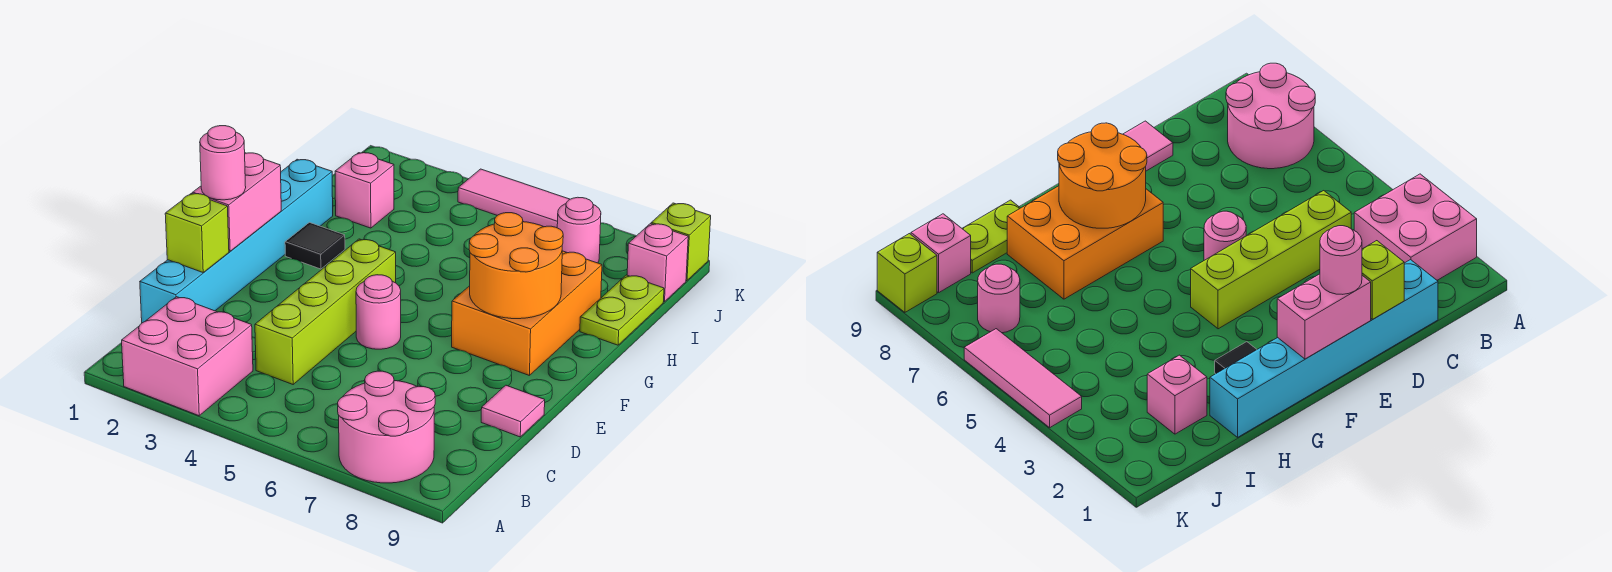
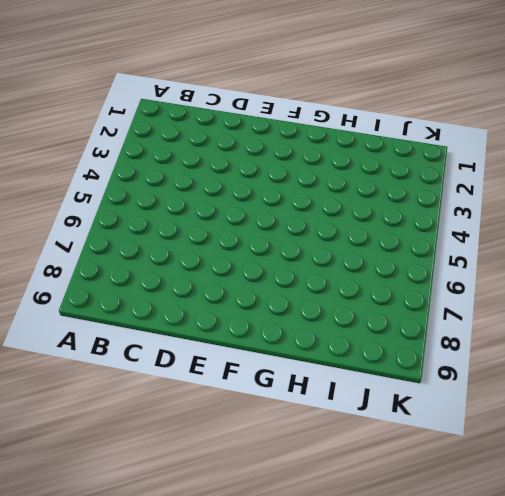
none -> pink brick A2:B3 level 1
none -> pink round brick A7:B8 level 1
none -> cyan brick C1:H1 level 1

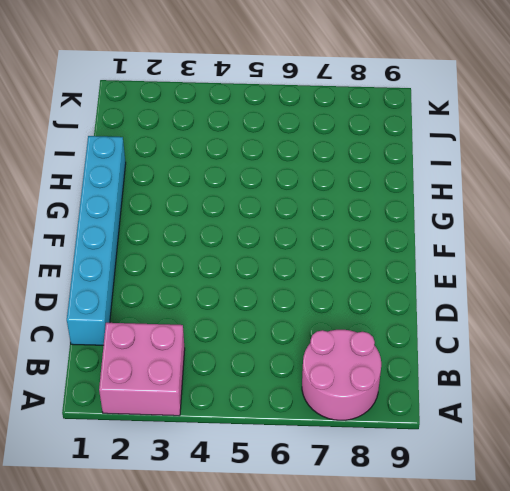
none -> lime brick C4:F4 level 1
none -> pink tile D9 level 1
none -> pink round brick E5 level 1

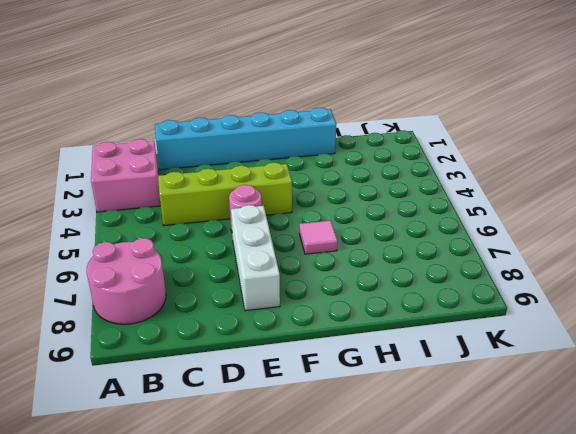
white brick E6:E8 level 1 -> none
pink tile G6 level 1 -> pink tile D9 level 1
none -> orange brick F7:H8 level 1
none -> black tile G2 level 1
none -> lime plate H9:I9 level 1

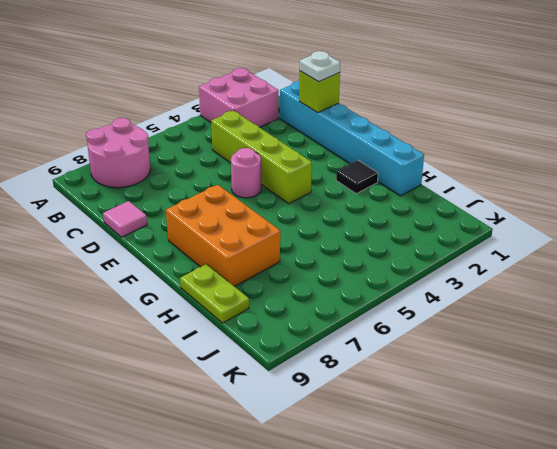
white plate D1 level 3 -> none
none -> pink brick I2 level 1
none -> pink round brick J7 level 1
none -> pink brick J9 level 1

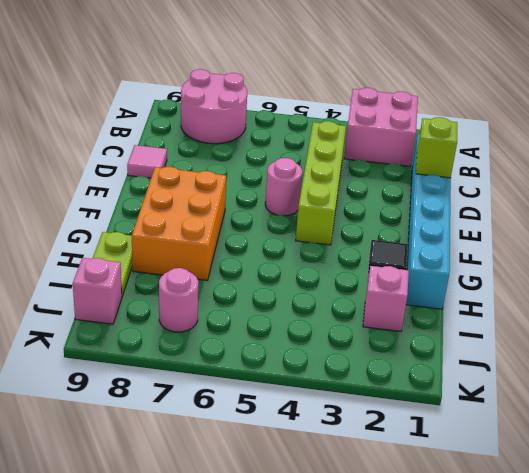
none -> pink tile K4:K6 level 1
none -> lime brick K9 level 1
none -> pink brick E1:F1 level 2

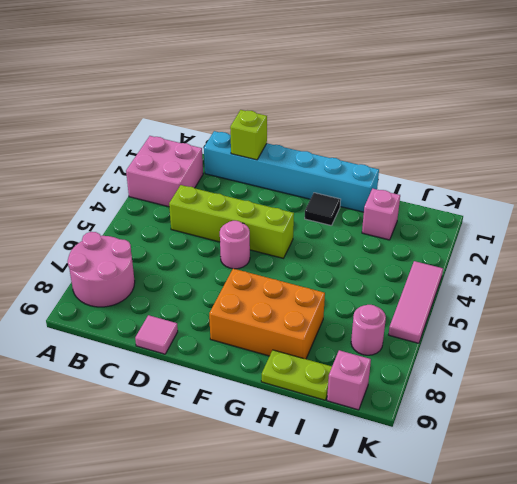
none -> lime brick K9 level 1
none -> pink brick E1:F1 level 2
none -> orange round brick F7:G8 level 2

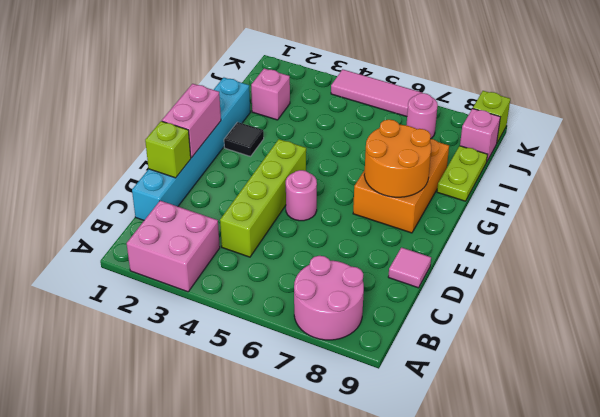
none -> pink round brick E1 level 3

